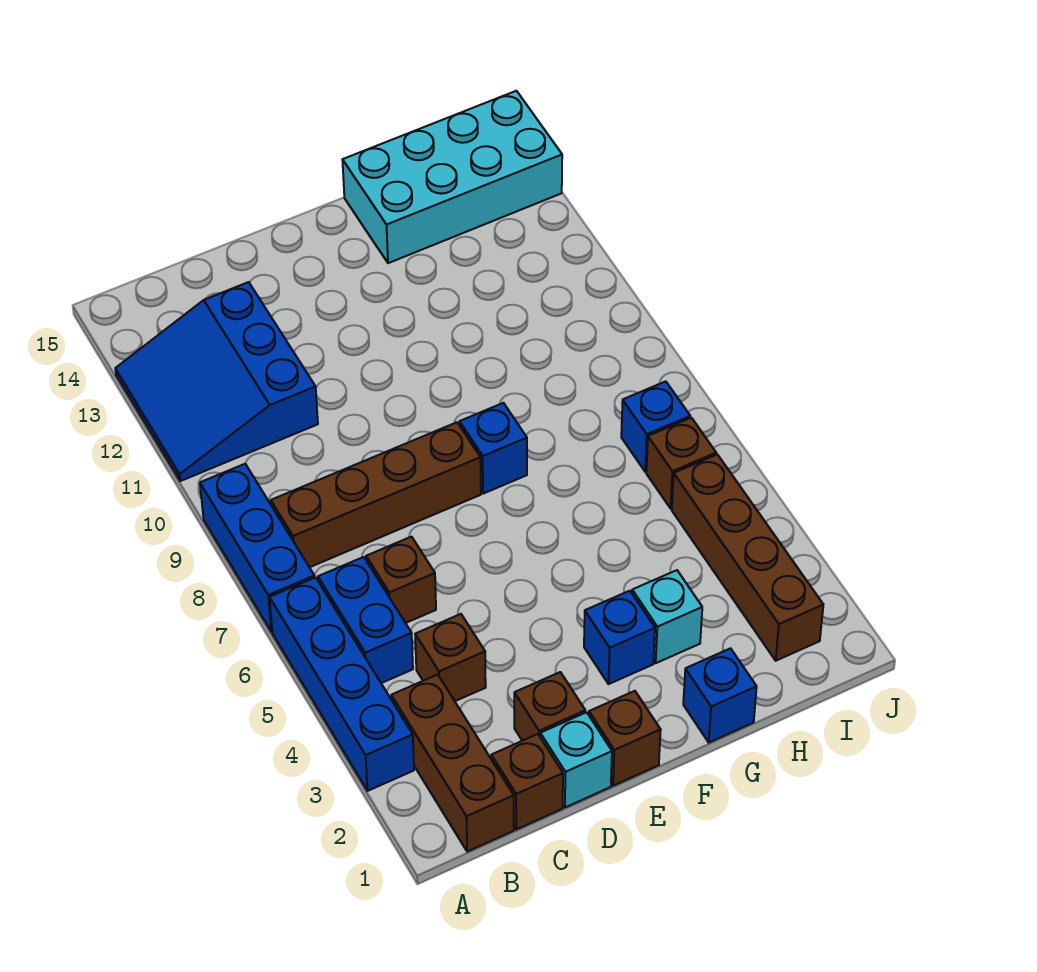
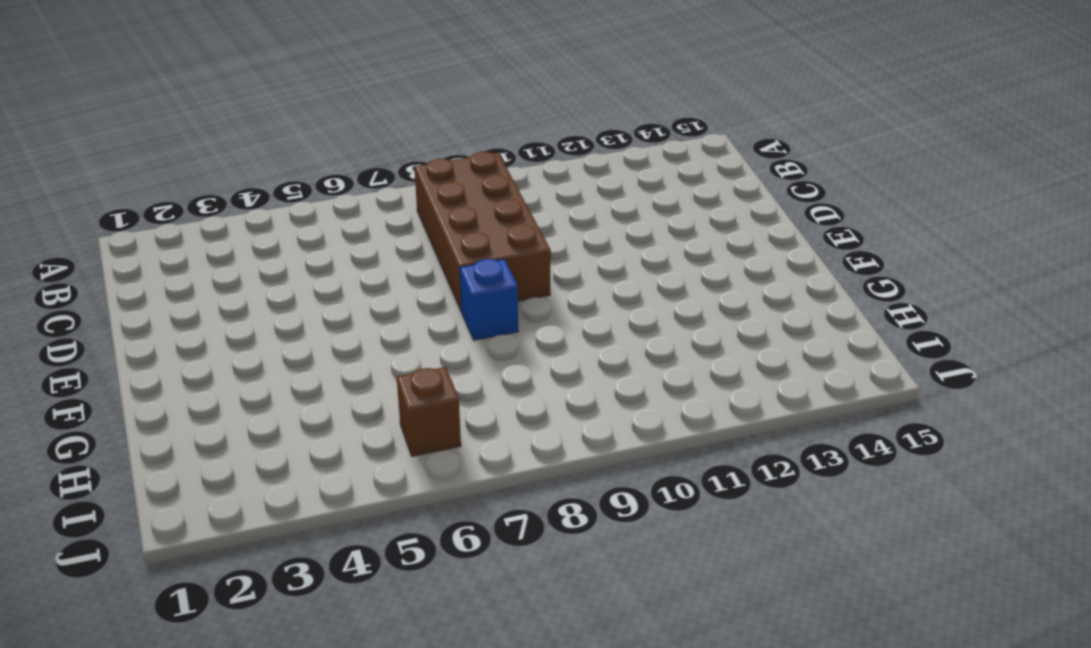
brown brick B8:E9 level 1 -> brown brick B8:E8 level 1
none -> blue brick A3:A6 level 1
none -> blue brick A7:A9 level 1
none -> blue slope A11:C13 level 1 top C

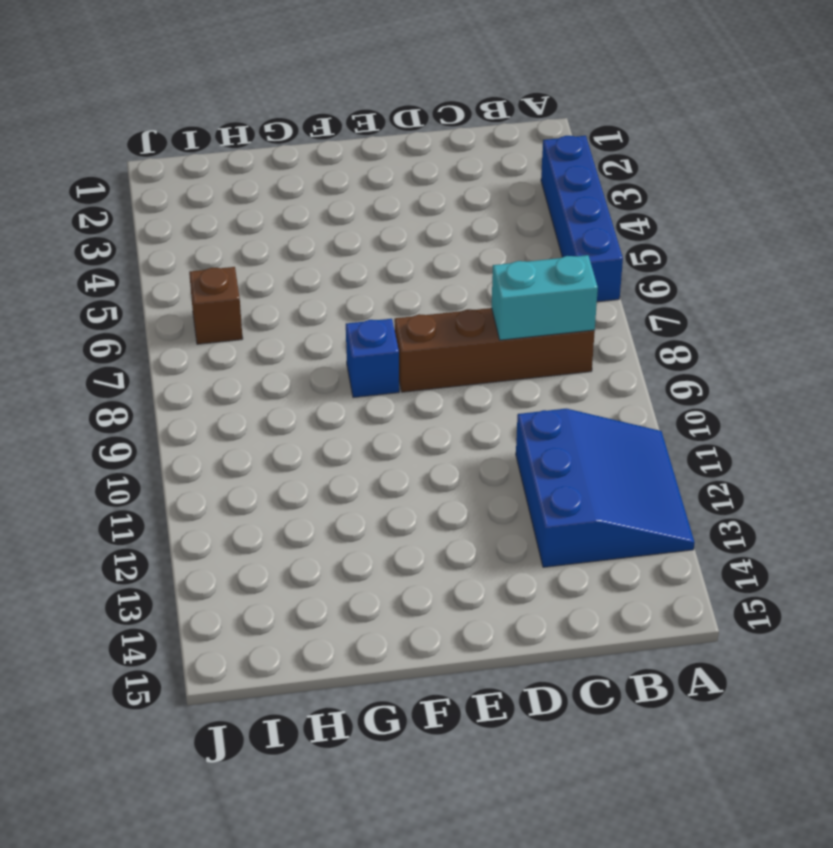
cyan brick B8:C8 level 2 -> none
none -> blue brick A7:A9 level 1
none -> brown brick B1:B3 level 1
none -> blue brick B5:B6 level 1

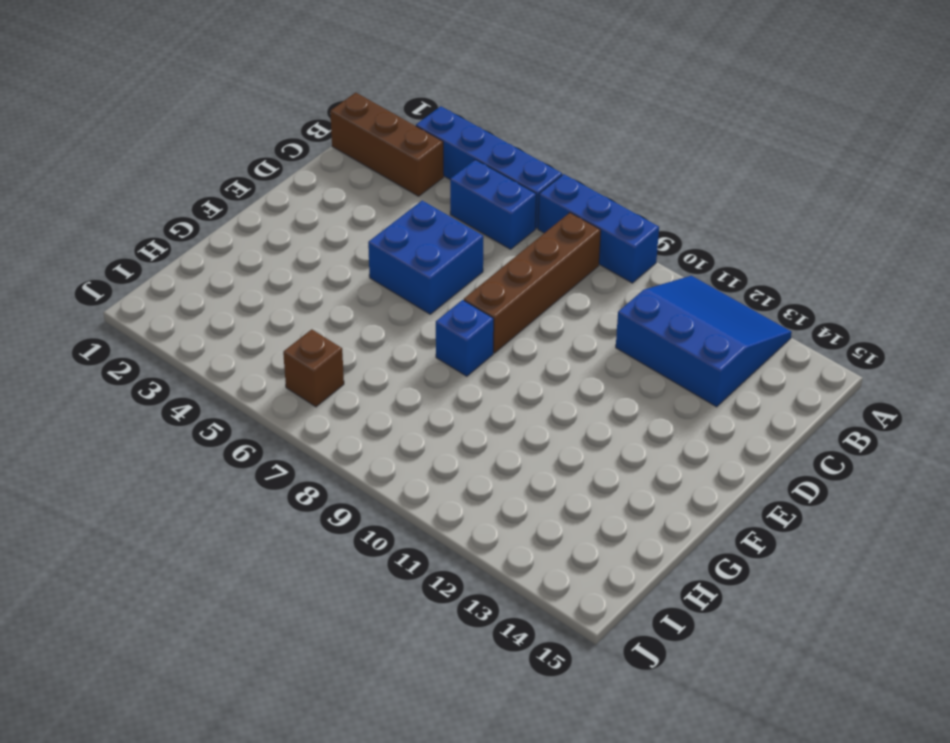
blue brick D5:E6 level 1 -> none
none -> brown brick C1 level 1
none -> brown brick C4 level 1
none -> brown brick C6 level 1

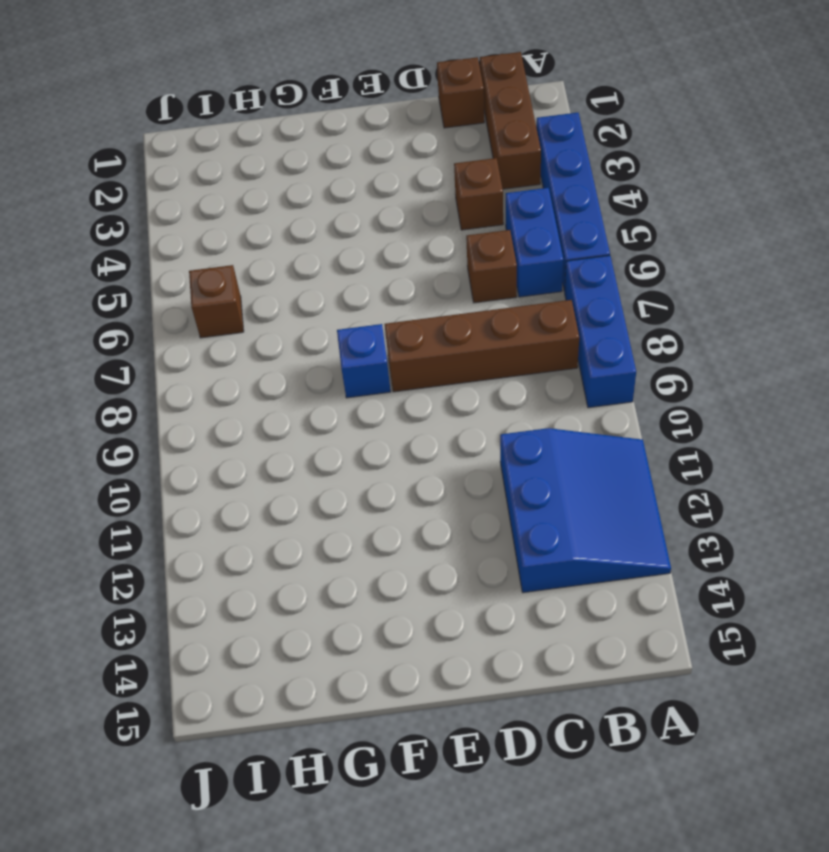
none -> cyan brick D1 level 1
none -> brown brick D2 level 1
none -> brown brick E1 level 1

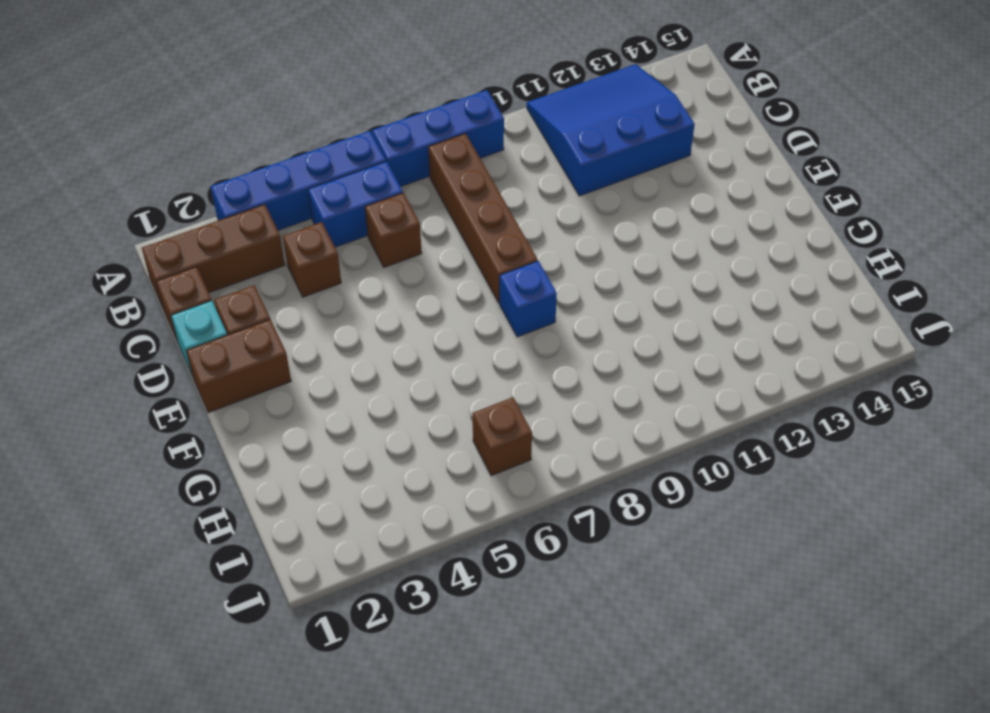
brown brick E1:E2 level 1 -> brown brick E1 level 1
none -> blue brick F3 level 1
none -> blue brick G1 level 1
none -> cyan brick G3 level 1

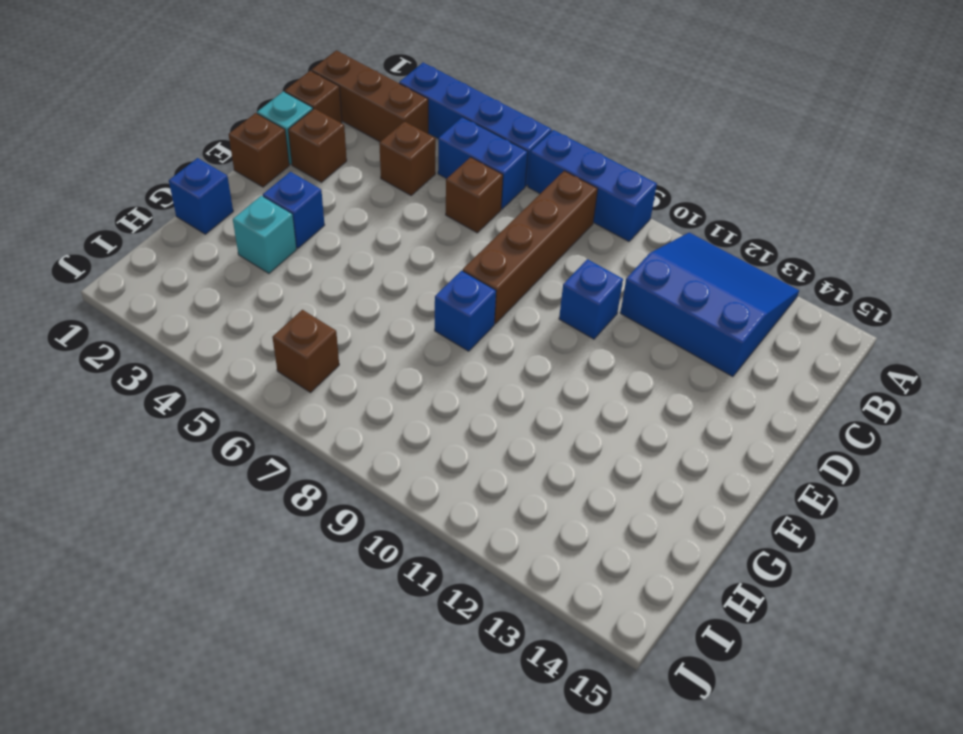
blue brick D10 level 1 -> blue brick I7 level 1
none -> cyan brick G14:J15 level 1
none -> brown brick I2:I5 level 1

